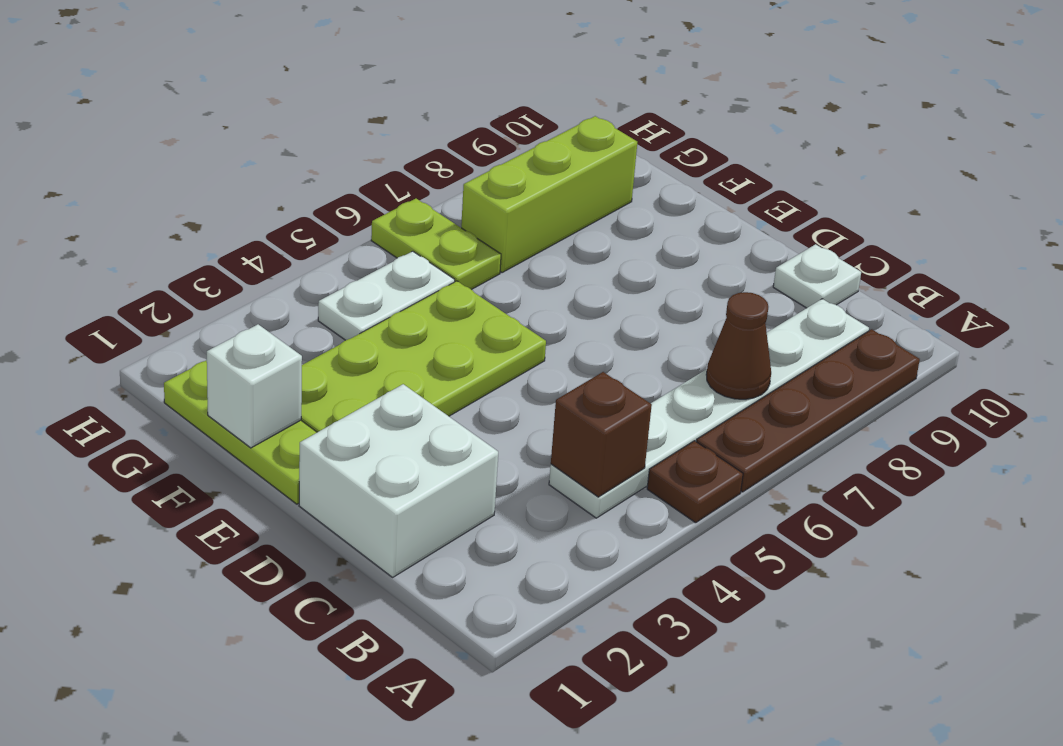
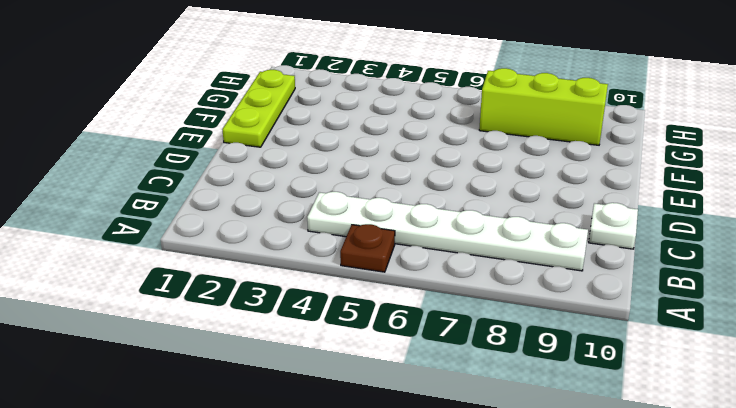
none -> brown plate A6:A9 level 1
none -> white brick C1:D2 level 1
none -> lime plate E2:F5 level 1

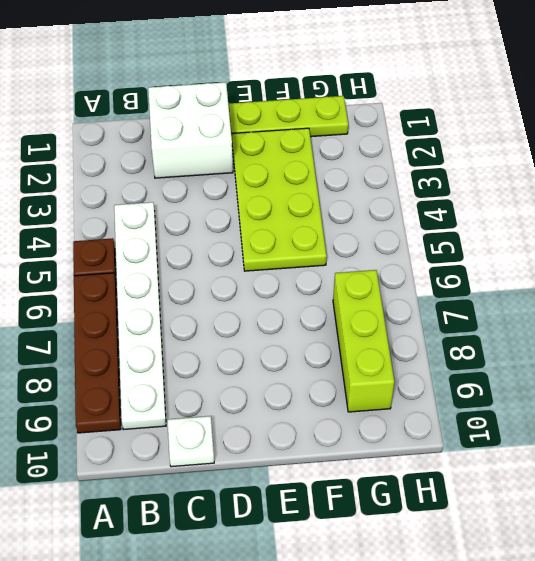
none -> white plate G4:G5 level 1
none -> lime plate G6:H6 level 1
none -> brown brick B4 level 2

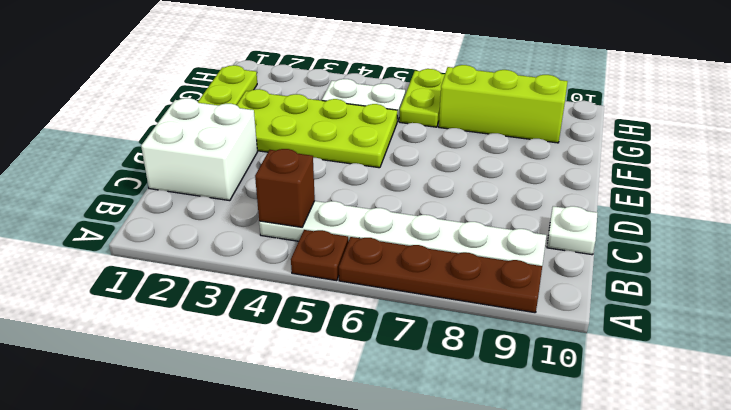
none -> brown cone B7 level 2
none -> white brick F1 level 2

